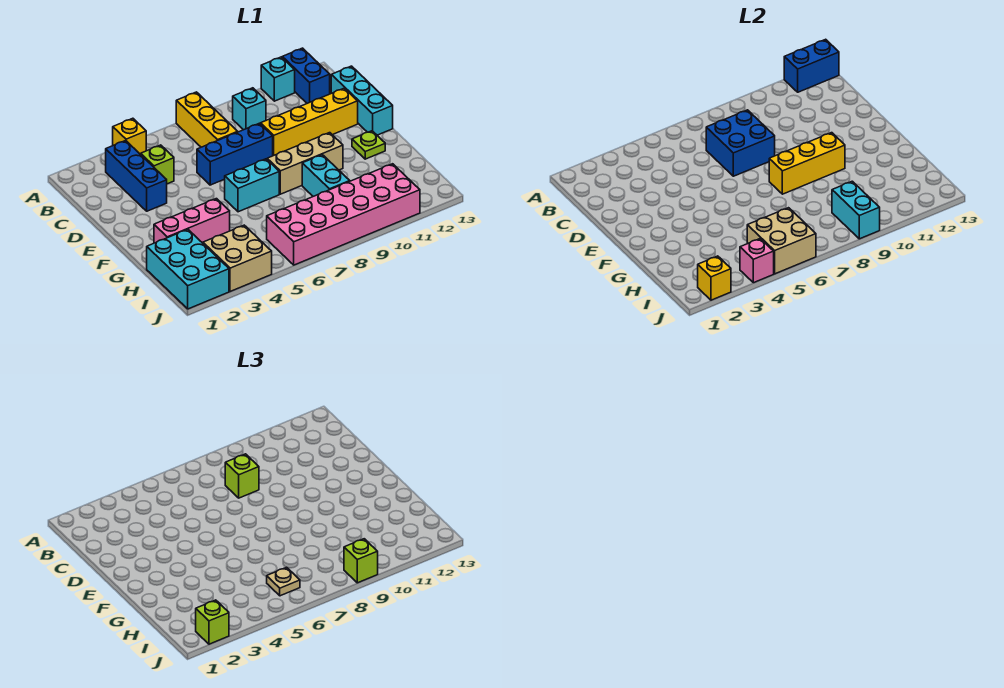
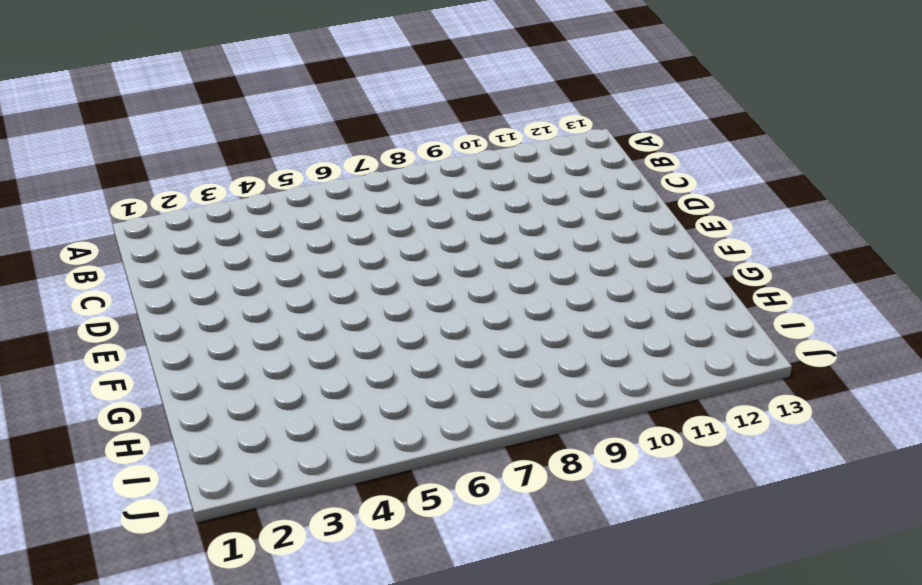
none -> yellow brick A4 level 1
none -> yellow brick A7:C7 level 1
none -> cyan brick A11 level 1

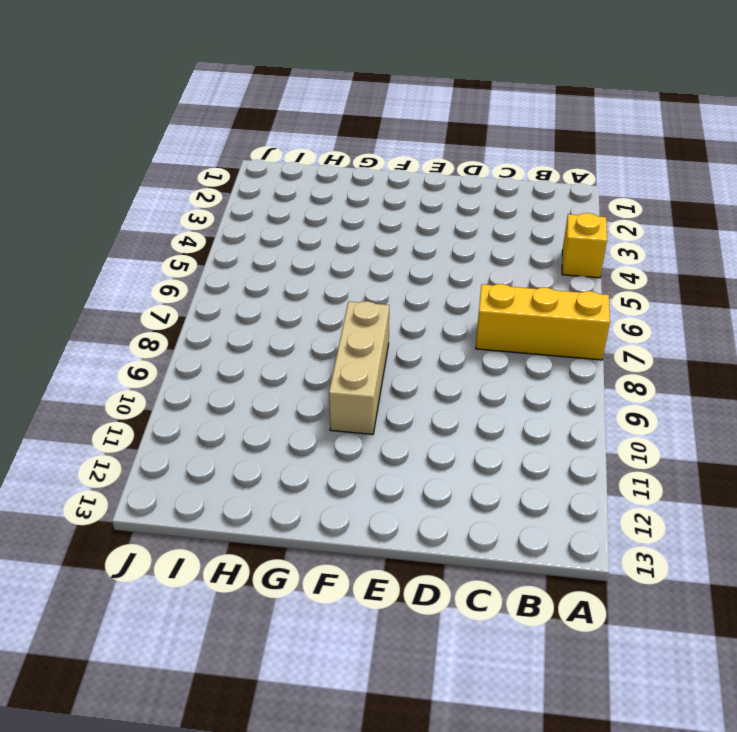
none -> cyan brick A11 level 1
none -> blue brick A12:B12 level 1
none -> blue brick B3:D3 level 1

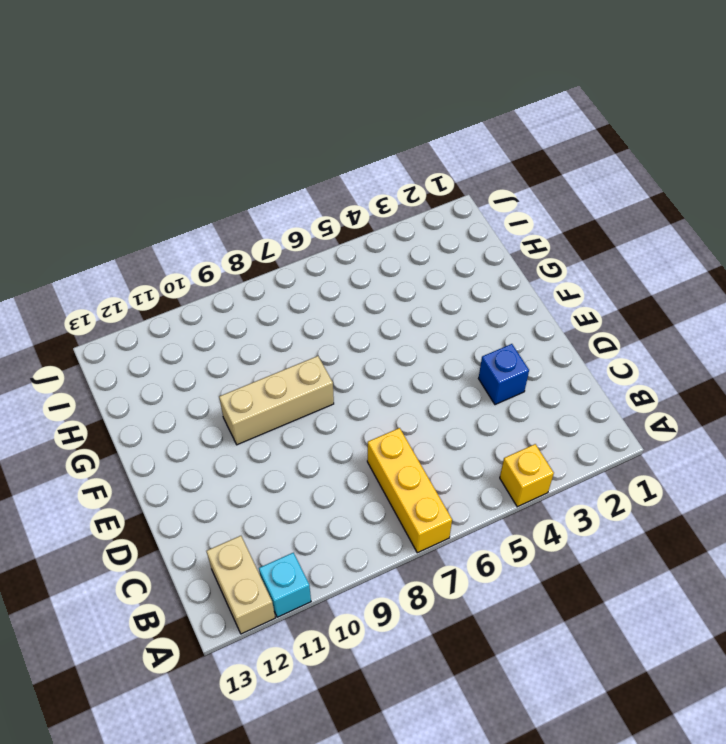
tan brick A12:B12 level 1 -> blue brick A12:B12 level 1
blue brick D3 level 1 -> blue brick B3:D3 level 1
none -> cyan brick B9 level 1
none -> lime brick C4 level 1
none -> cyan brick C13:E13 level 1

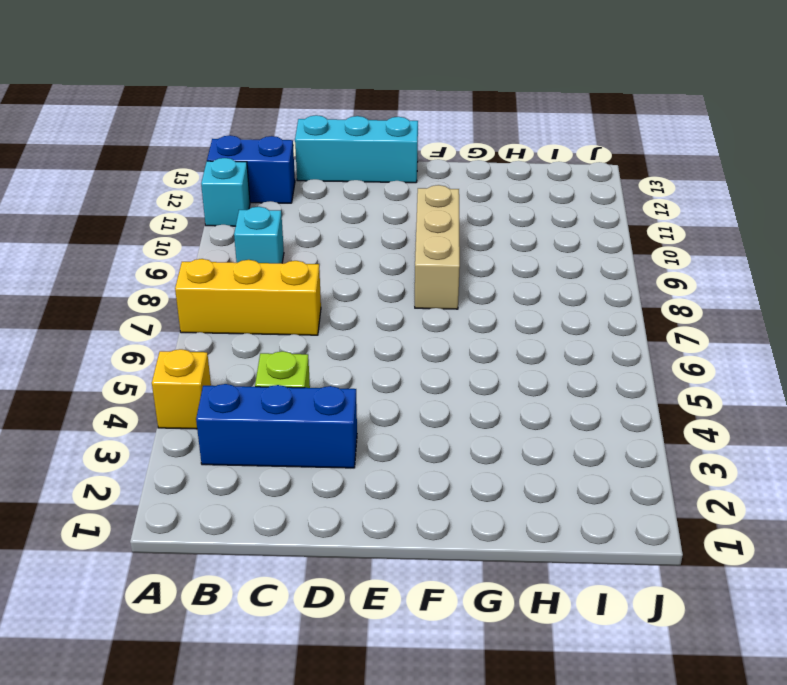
none -> blue brick D6:D8 level 1
none -> yellow brick D9:D12 level 1
none -> cyan brick F6:F7 level 1

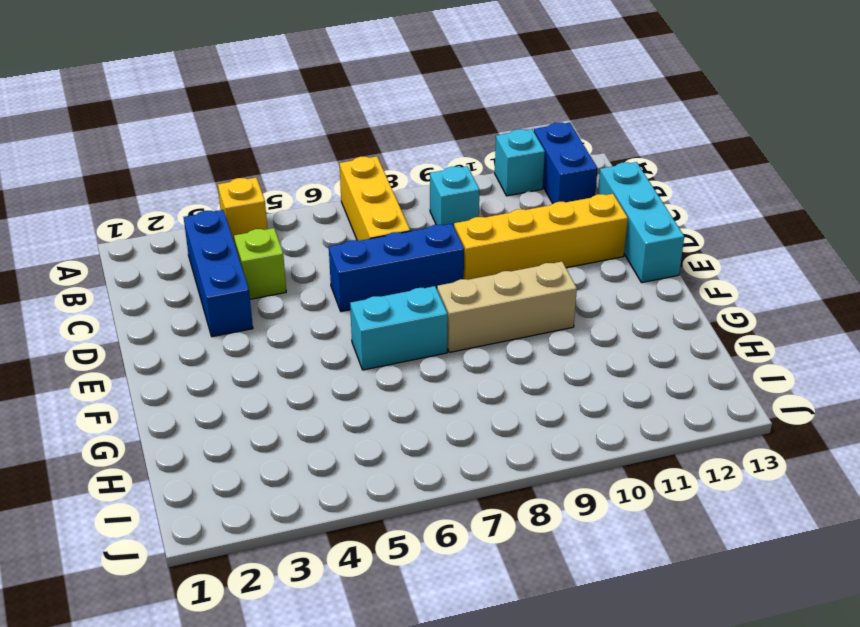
none -> lime plate F12 level 1
none -> pink brick G2:G4 level 1
none -> cyan brick G9:H9 level 1

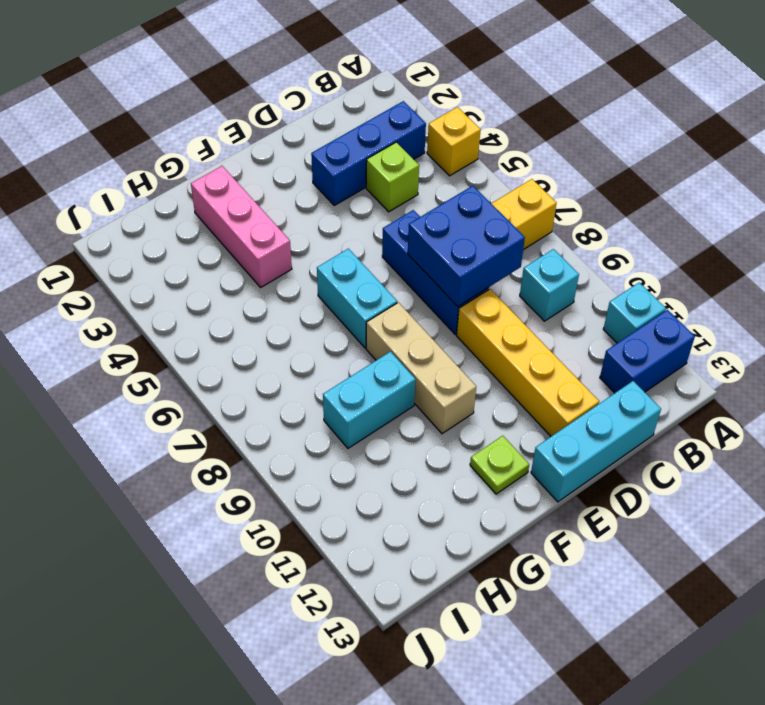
none -> cyan brick H1:J2 level 1
none -> tan brick I3:J4 level 1
none -> pink brick I6:J11 level 1

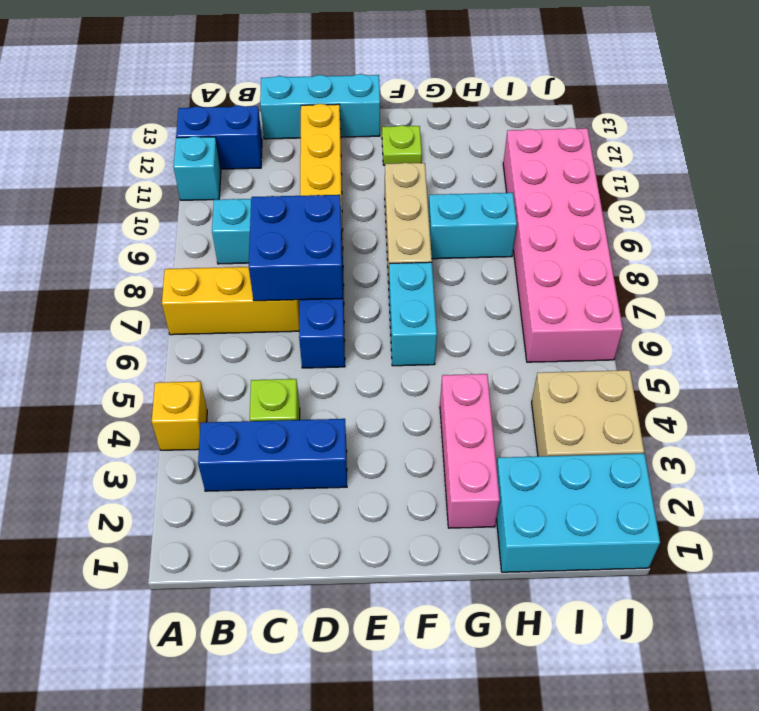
none -> blue brick A12:A13 level 2
none -> yellow brick F8:F10 level 2
none -> tan brick I5:J6 level 2

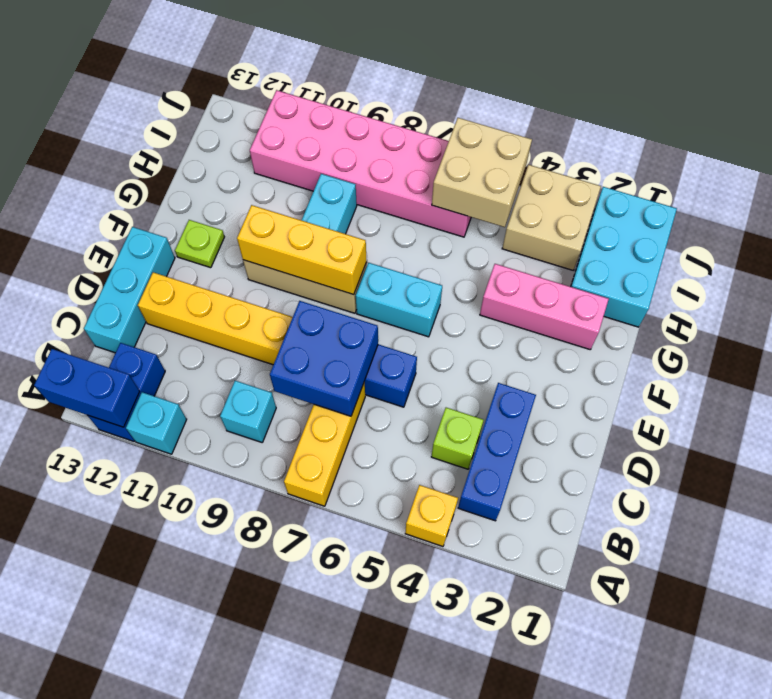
none -> cyan brick I9:J9 level 2
none -> yellow brick J2 level 2
none -> pink brick J4 level 2

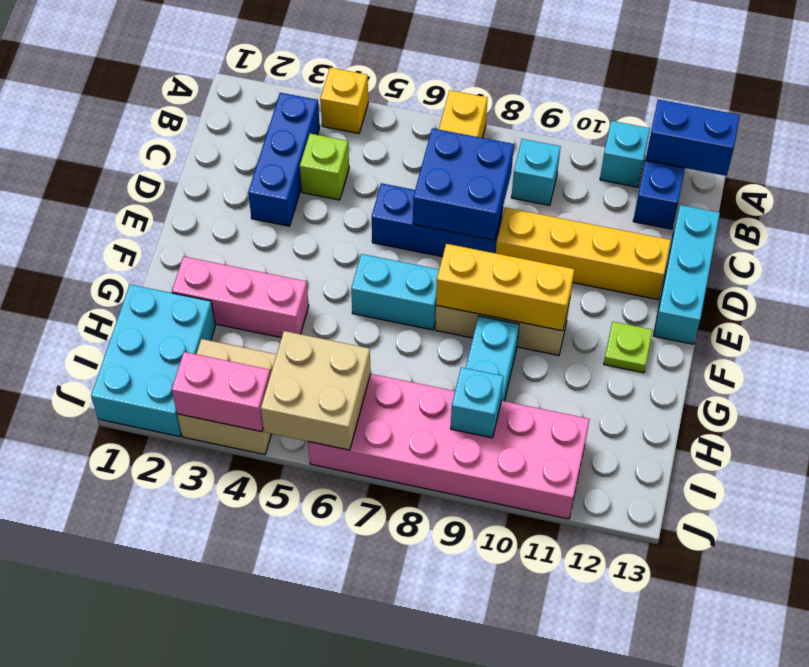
cyan brick I9 level 2 -> cyan brick I9:J9 level 2
pink brick J3:J4 level 2 -> pink brick J4 level 2
none -> yellow brick J2 level 2
none -> lime brick C8 level 3
none -> tan plate I6 level 3

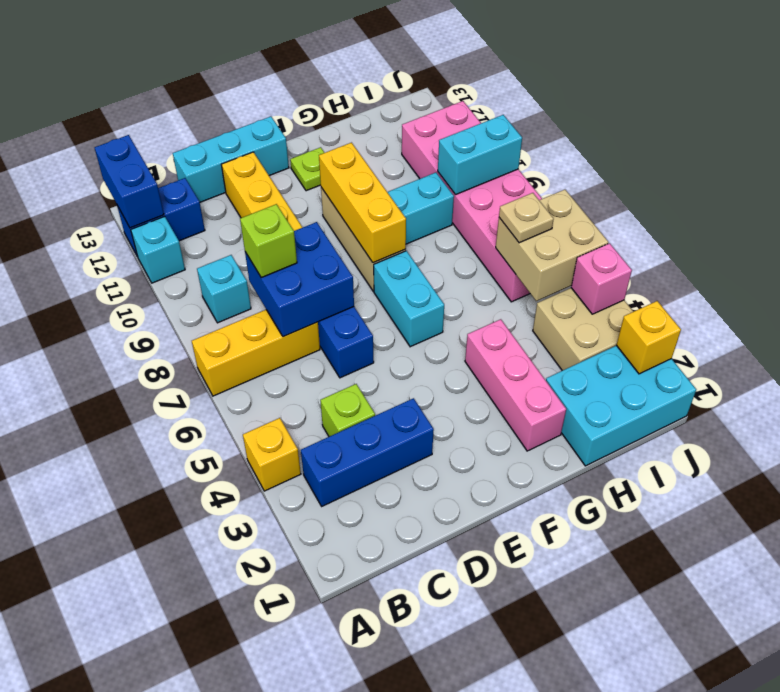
none -> lime brick J2 level 3
none -> lime brick J9 level 3

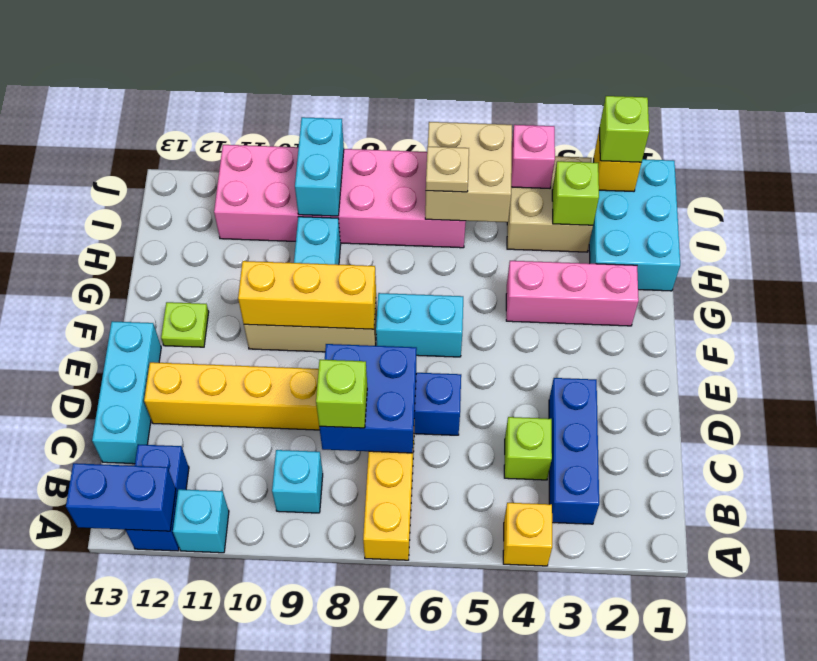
lime brick I3 level 2 -> lime brick J9 level 3

